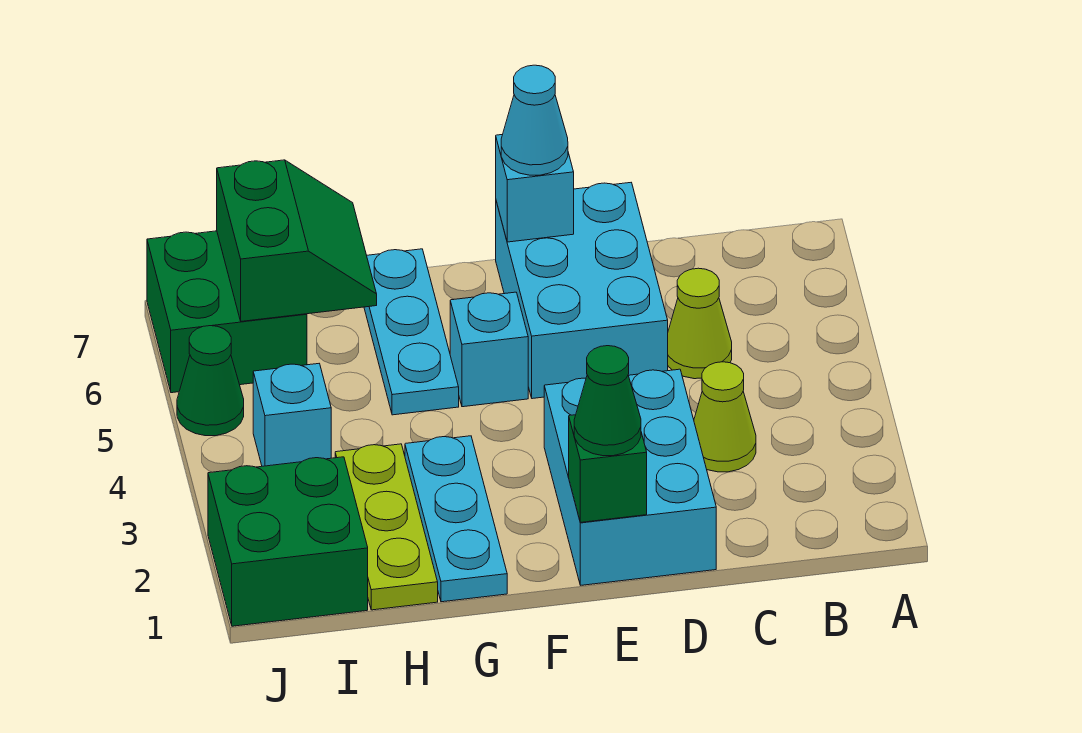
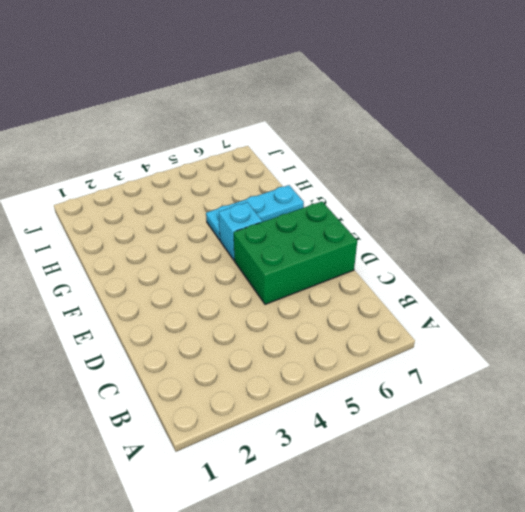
green brick D5:E7 level 1 -> cyan brick D5:E7 level 1
none -> lime cone C3 level 1
none -> lime cone C5 level 1
none -> cyan brick D1:E3 level 1

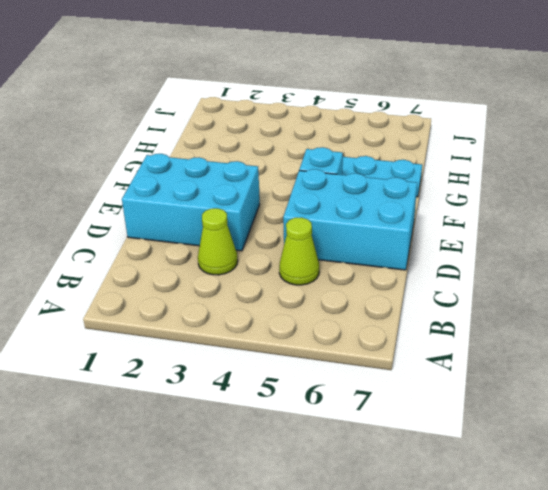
none -> cyan plate G1:G3 level 1
none -> lime plate H1:H3 level 1
none -> green brick I1:J2 level 1

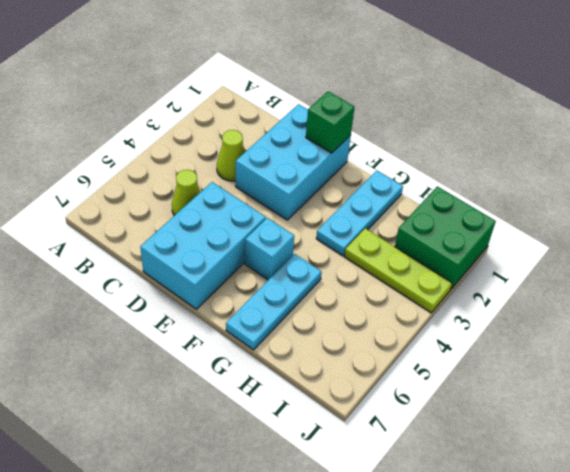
lime plate H3:J3 level 1 -> lime plate H1:H3 level 1
none -> cyan brick I4 level 1
none -> green brick I6:J7 level 1
none -> green cone J5 level 1

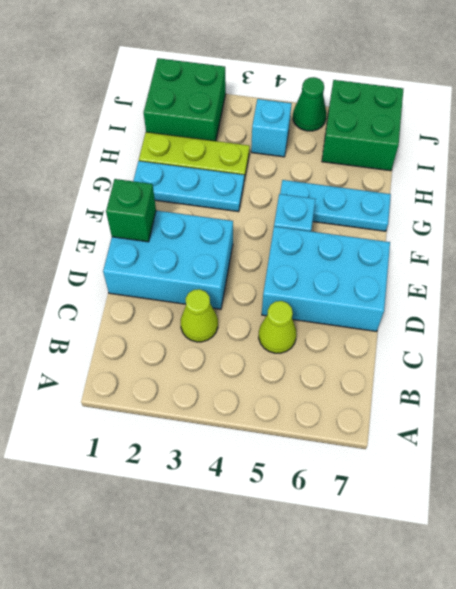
none -> cyan brick E7 level 2
none -> green slope H6:I7 level 2 top I
none -> green cone E1 level 3

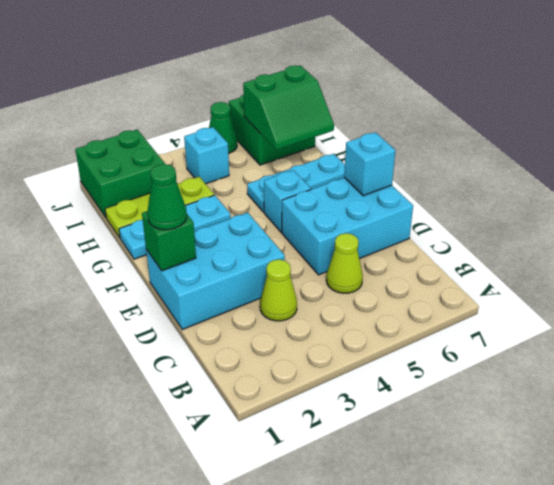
none -> cyan cone E7 level 3

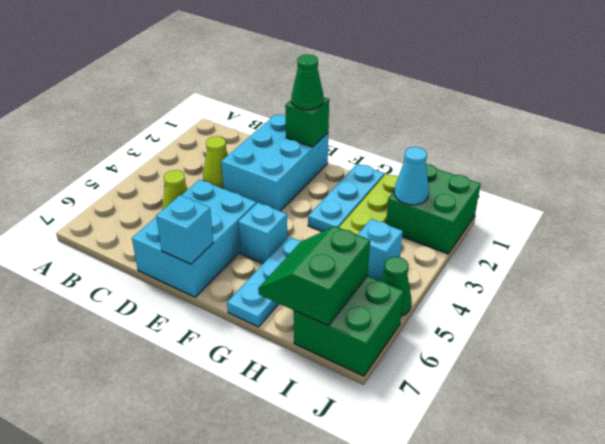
cyan cone I2 level 2 -> cyan cone E7 level 3

